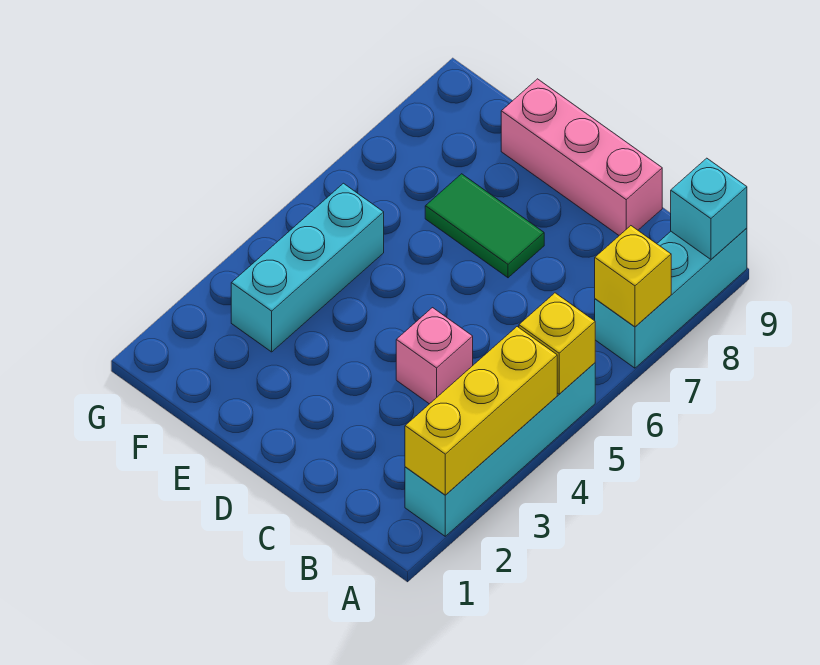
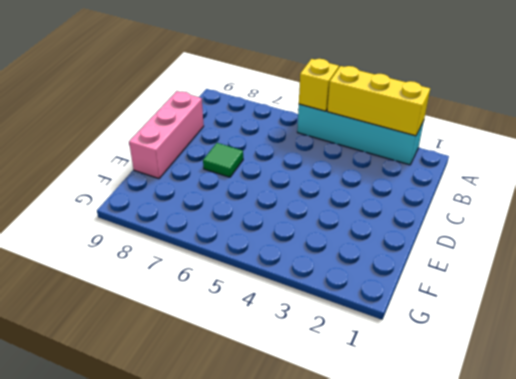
green tile D7 level 1 -> green tile D7:E7 level 1
none -> cyan brick A7:A9 level 1
none -> pink brick C4 level 1

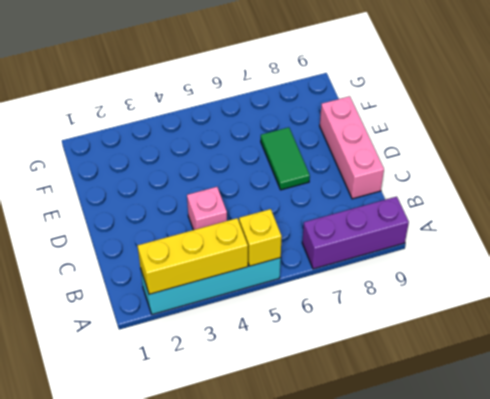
purple brick A7:A9 level 1 -> cyan brick A7:A9 level 1
none -> cyan brick F3:F5 level 1
none -> yellow brick A7 level 2

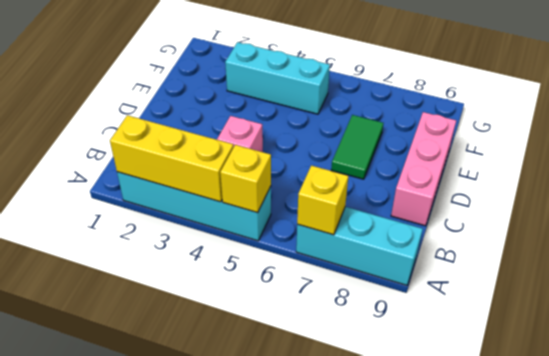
none -> cyan brick A9 level 2

